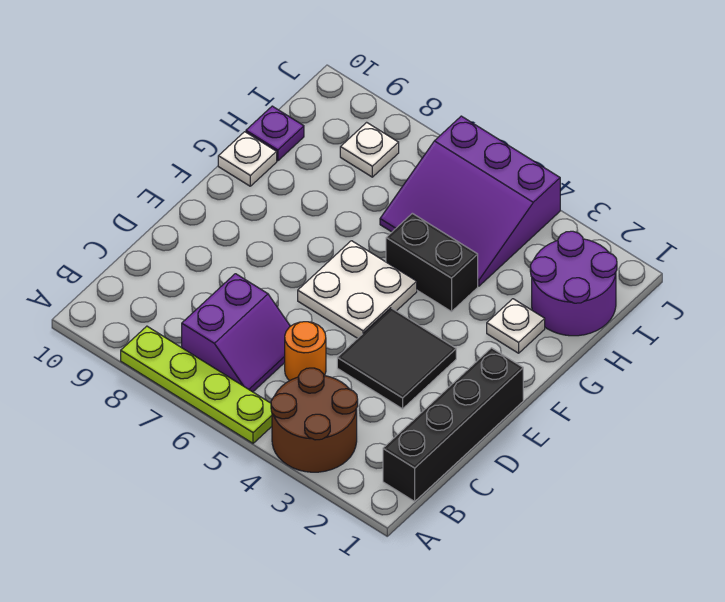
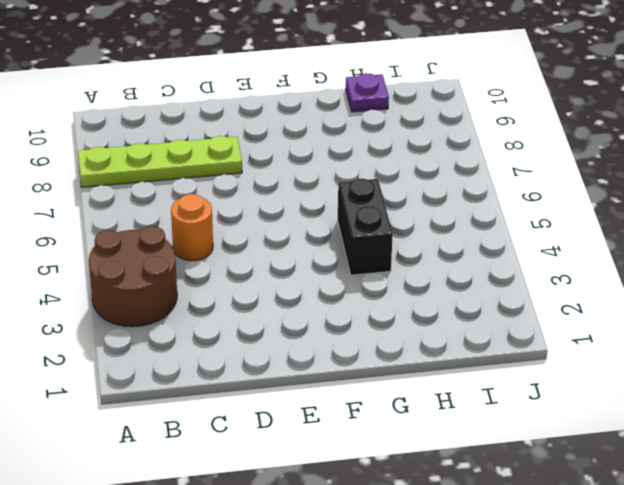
lime plate A8:D8 level 1 -> lime plate A5:A8 level 1
none -> black brick B1:E1 level 1
none -> purple slope B6:C7 level 1 top 7
none -> black tile D3:E4 level 1

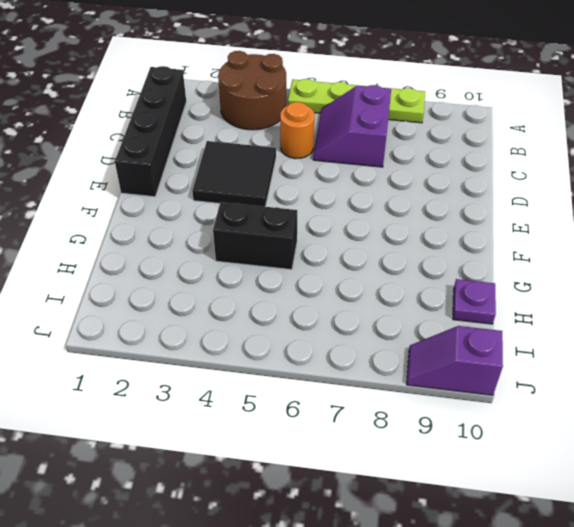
purple slope J9:J10 level 1 top 10 -> none
none -> white plate E5:F6 level 1
none -> white plate G2 level 1
none -> white plate G10 level 1

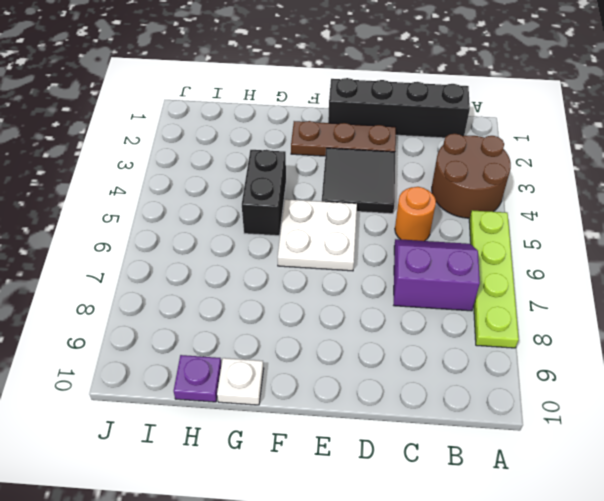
brown plate D2:F2 level 1 -> none
none -> white plate G2 level 1
none -> purple round brick H1:I2 level 1
none -> purple slope H4:J6 level 1 top J

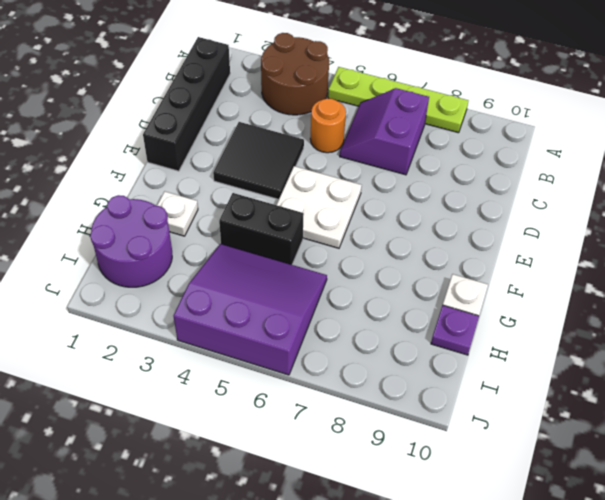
none -> white plate I8 level 1

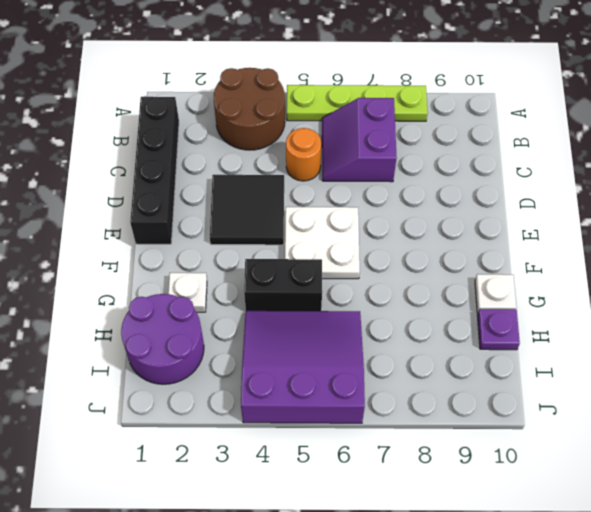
none -> white plate I8 level 1

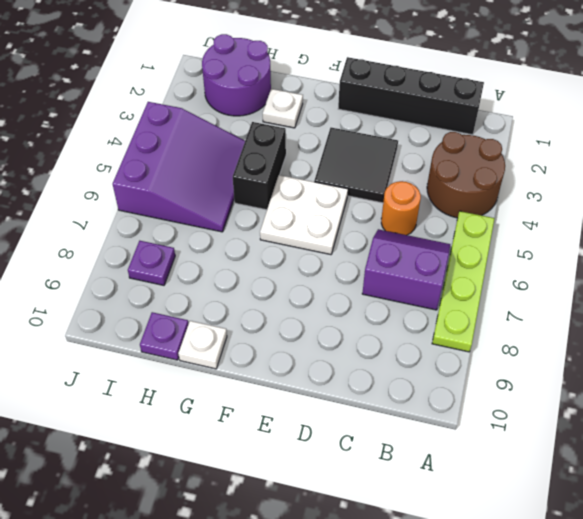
purple plate I8 level 1 -> white plate I8 level 1

